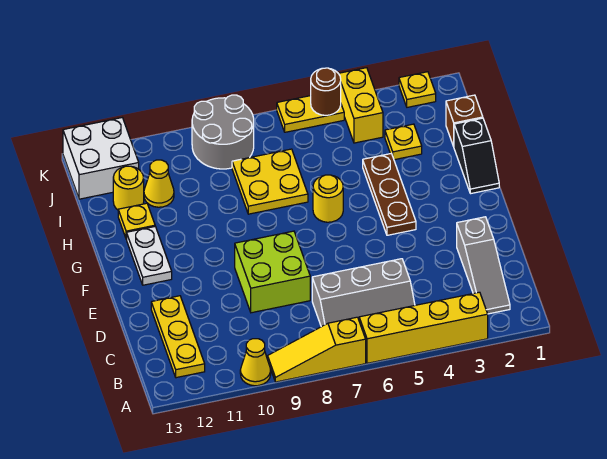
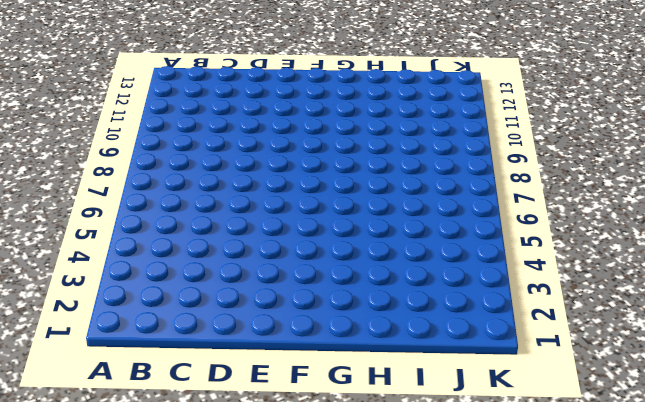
none -> yellow brick A3:A6 level 1
none -> yellow slope A7:A9 level 1 top 7
none -> yellow cone A10 level 1

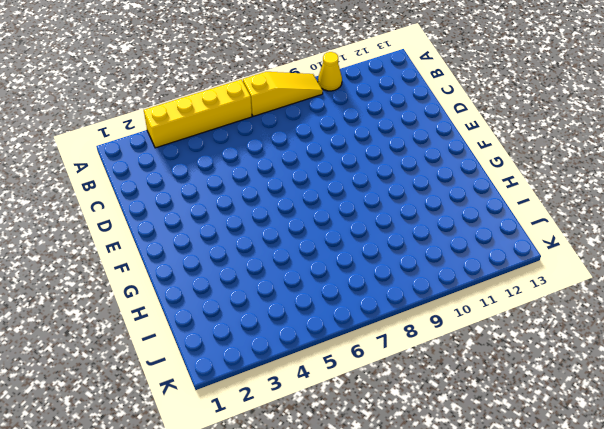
none -> grey slope B2:D2 level 1 top D
none -> grey slope B5:C7 level 1 top C
none -> yellow plate B12:D12 level 1

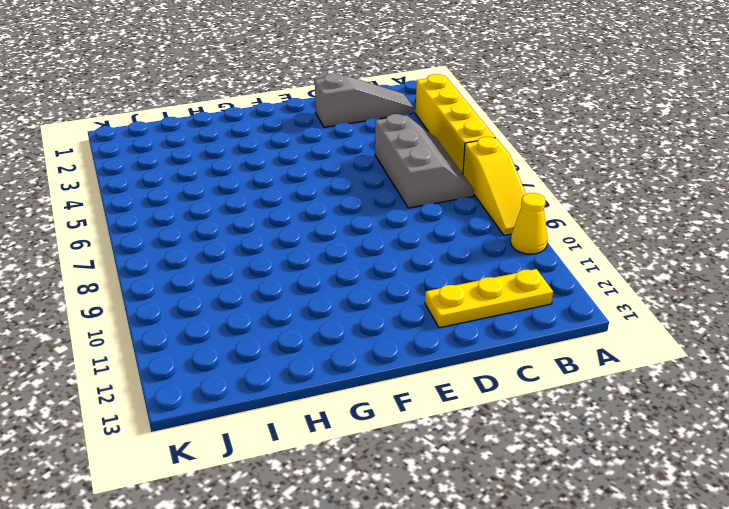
none -> lime brick D8:E9 level 1
none -> brown plate F4:H4 level 1
none -> white plate F12:G12 level 1

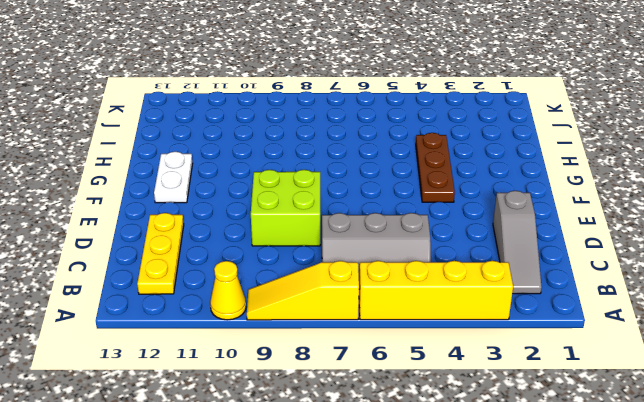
none -> black slope G1:H1 level 1 top H
none -> yellow round brick G6 level 1
none -> yellow plate H7:I8 level 1

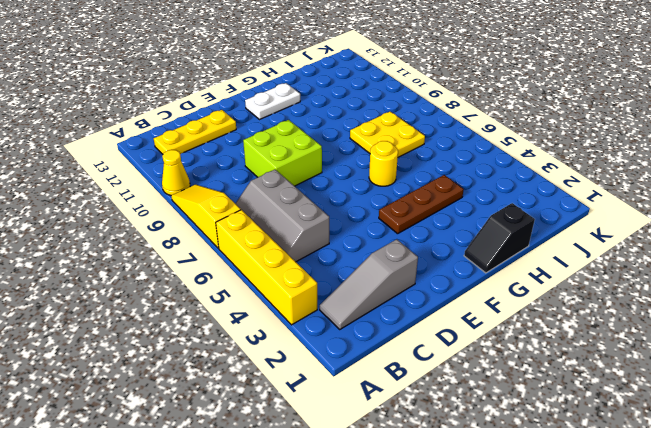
none -> yellow plate H12 level 1
none -> brown brick I1 level 1
none -> yellow plate I3 level 1

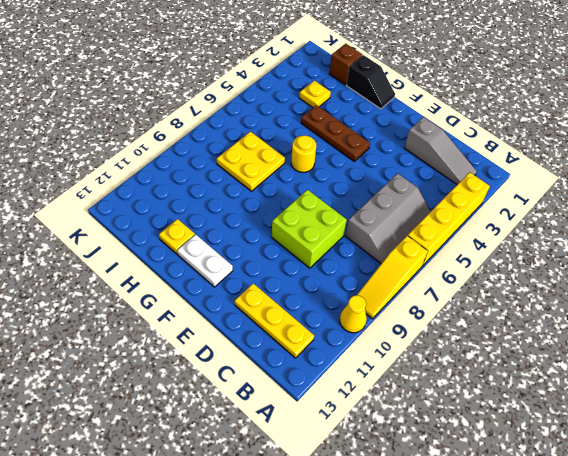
none -> yellow cone I11 level 1
none -> yellow round brick I12 level 1
none -> yellow brick J4:K4 level 1

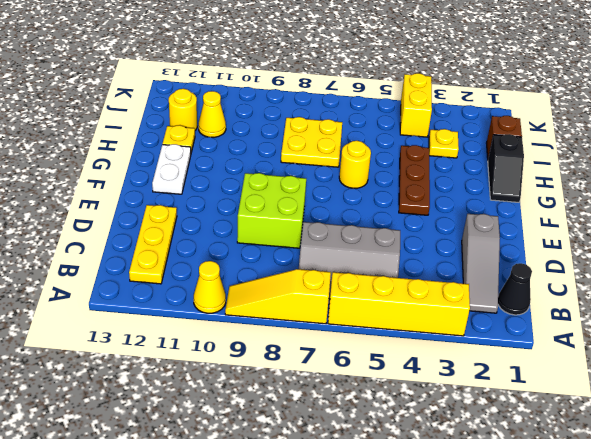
black cone B1 level 1 -> none
none -> grey round brick J8:K9 level 1
none -> white brick J12:K13 level 1
none -> yellow plate K2 level 1

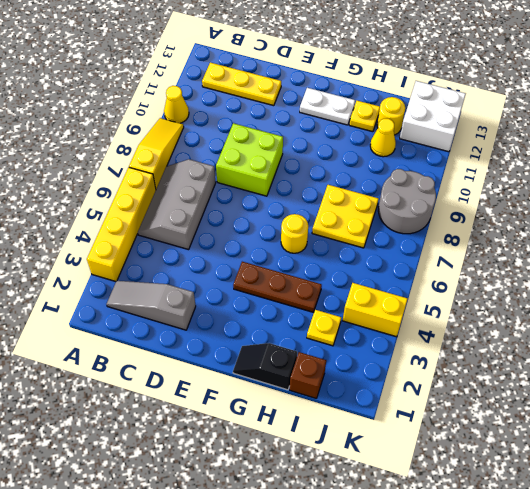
none -> yellow plate K2 level 1
none -> yellow plate K5:K6 level 1
none -> brown round brick K5 level 2

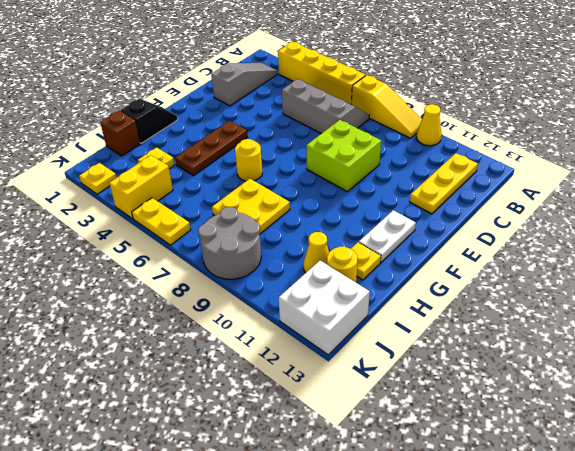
none -> brown round brick K5 level 2

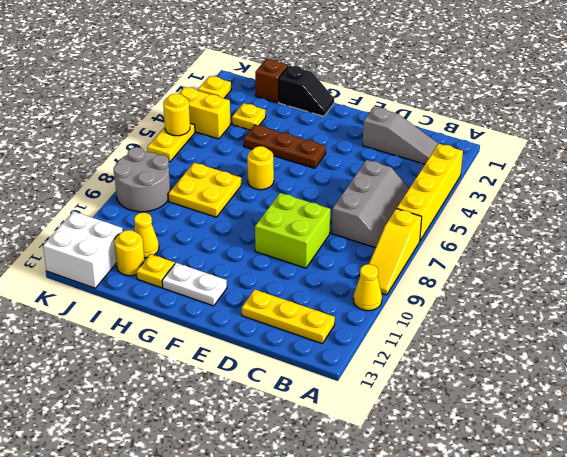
yellow round brick K5 level 2 -> brown round brick K5 level 2

